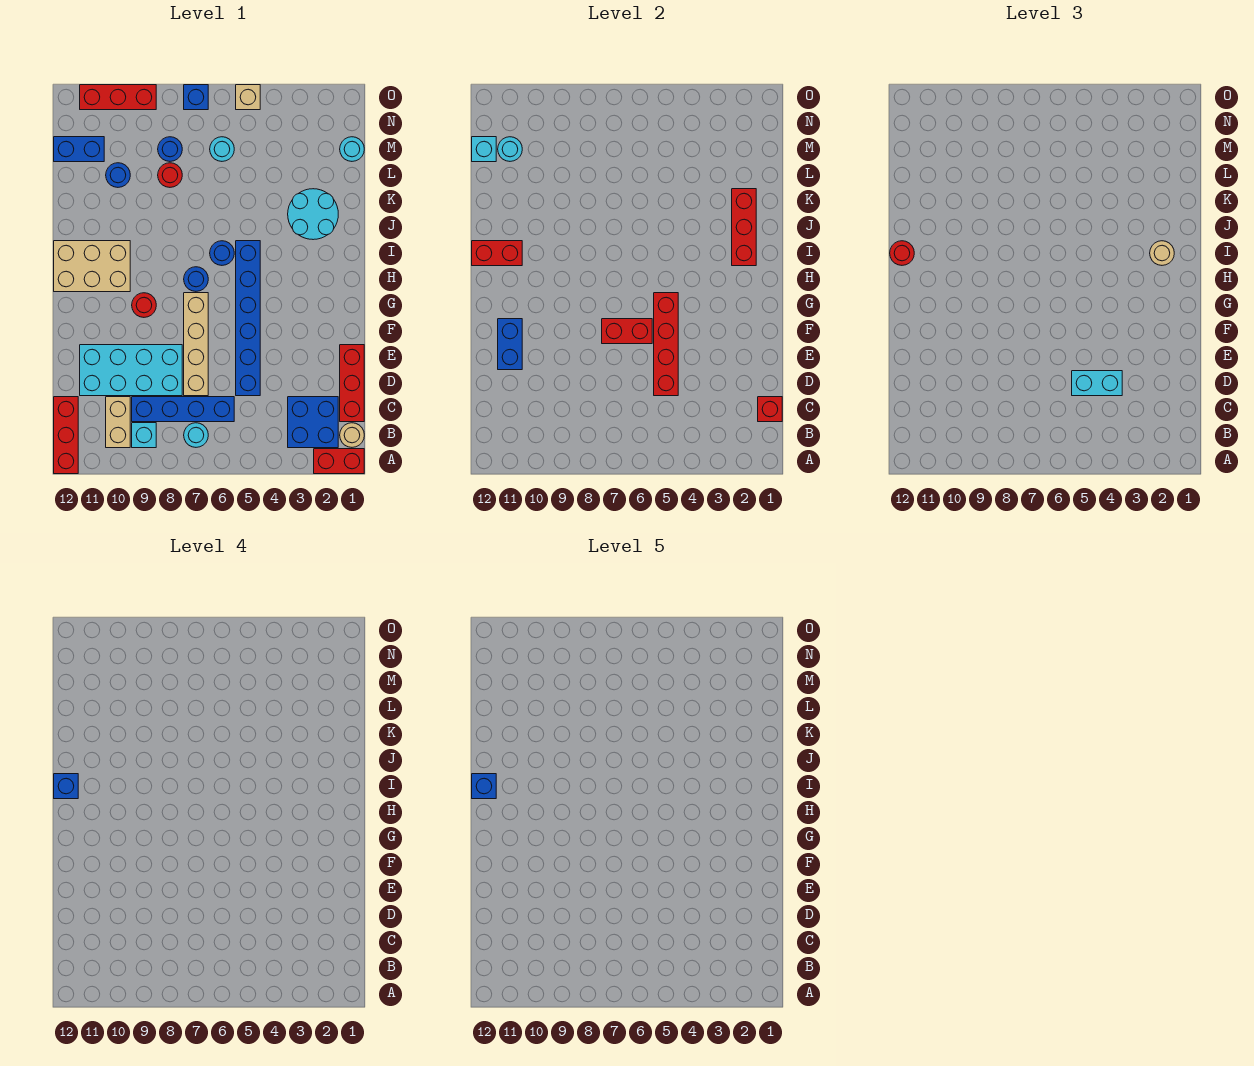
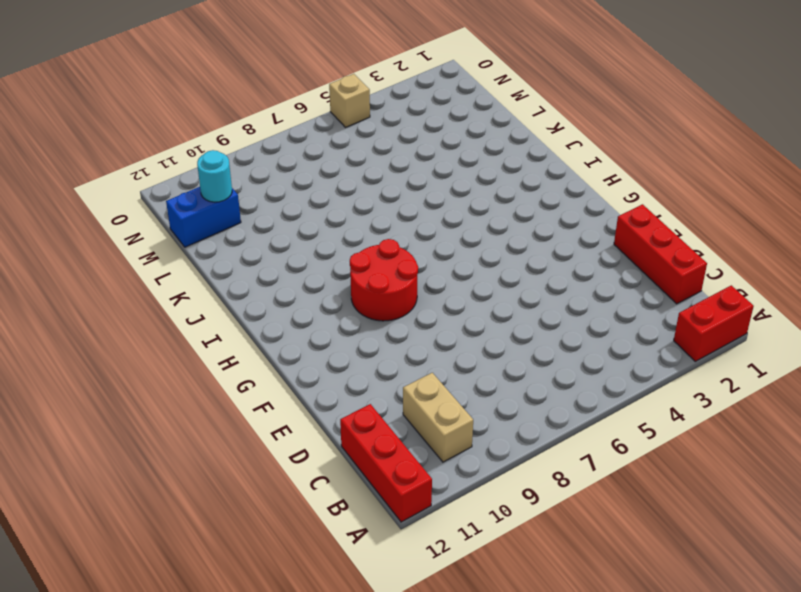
red round brick G8:H9 level 1 -> red round brick G9 level 1
none -> tan round brick B1 level 1
none -> blue brick B2:C3 level 1
none -> cyan round brick B7 level 1
none -> cyan brick B9 level 1

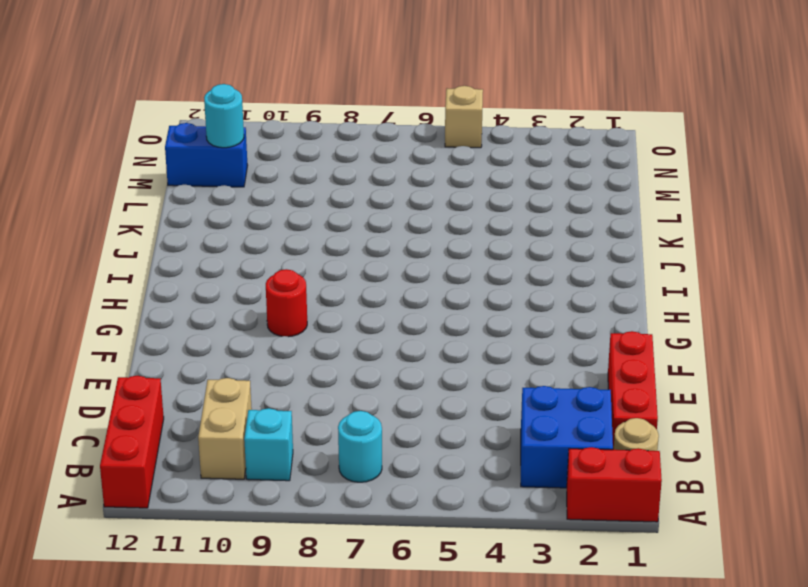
none -> blue brick C6:C9 level 1
none -> blue brick D5:I5 level 1
none -> tan brick D7:G7 level 1
none -> cyan brick D8:E11 level 1

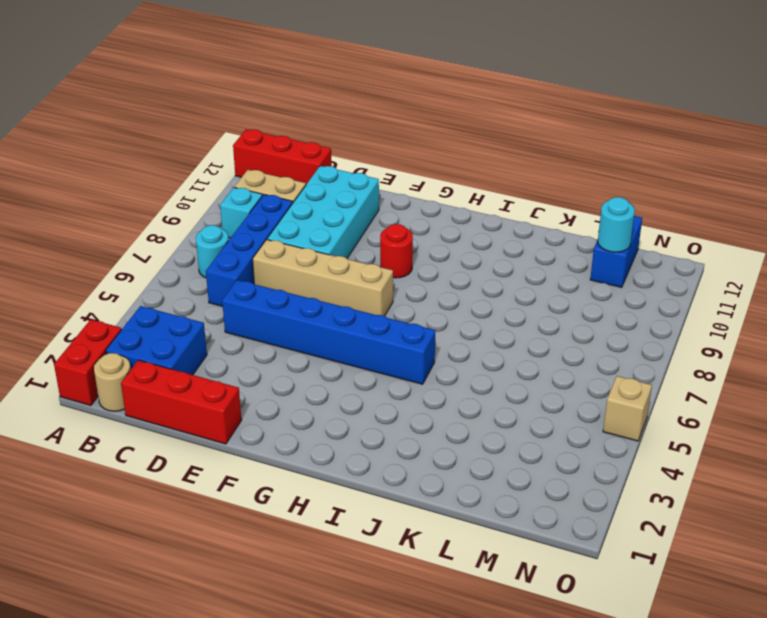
none -> blue round brick H7 level 1
none -> tan brick H10:I12 level 1
none -> blue round brick I6 level 1
none -> cyan round brick J2:K3 level 1

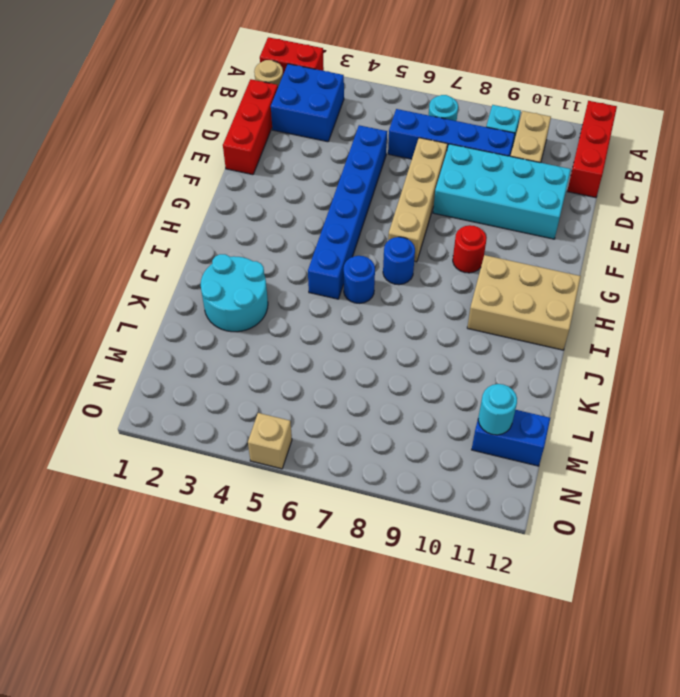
none -> red round brick L8 level 1
none -> blue round brick L10 level 1
none -> cyan round brick M1 level 1
none -> cyan round brick M6 level 1

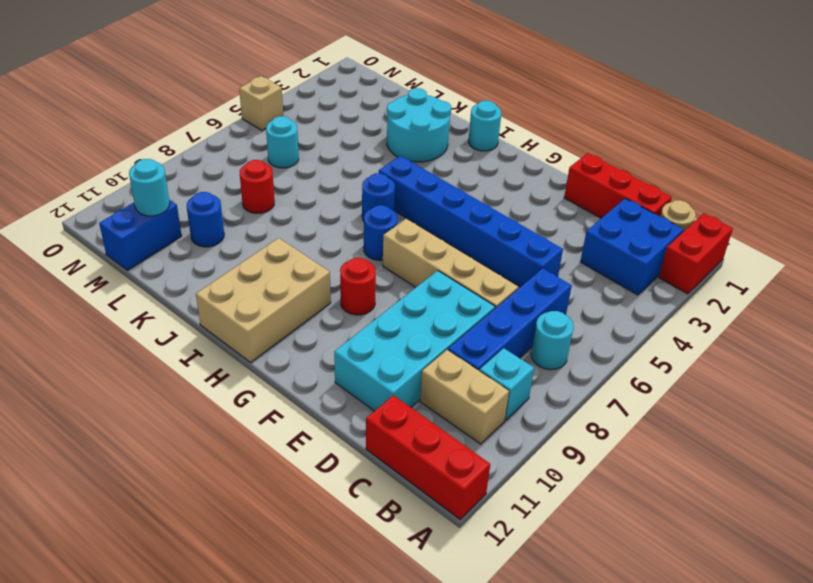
cyan round brick I1 level 1 -> cyan round brick M1 level 1
none -> blue round brick M8 level 1
none -> blue brick O7 level 1
none -> red brick O9:O11 level 1
none -> red brick C1 level 2

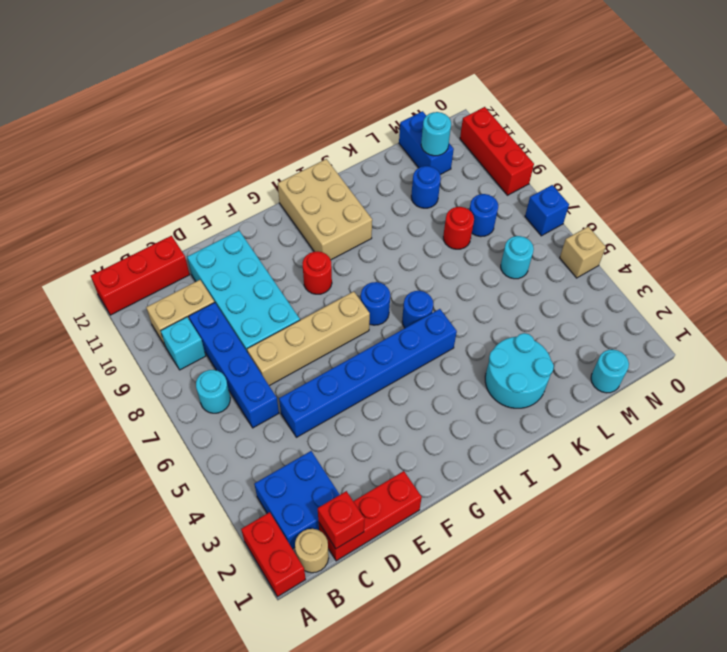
none -> red brick D5:G5 level 2
none -> blue brick E11:F11 level 2
none -> red brick F6:F7 level 2
none -> red brick I2:K2 level 2

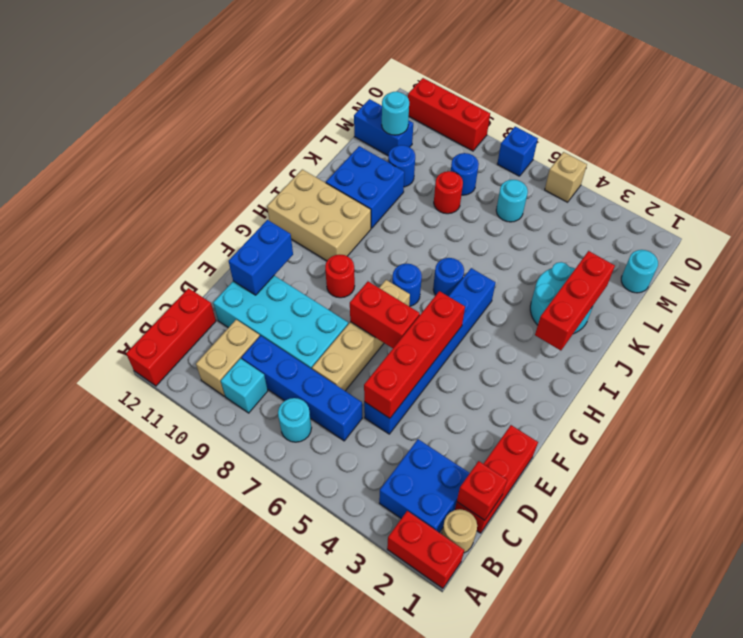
blue brick J10:K11 level 1 -> none
none -> red brick I11:I12 level 2
none -> cyan brick M12 level 2
none -> cyan brick D4:D5 level 3
none -> tan round brick I2 level 3

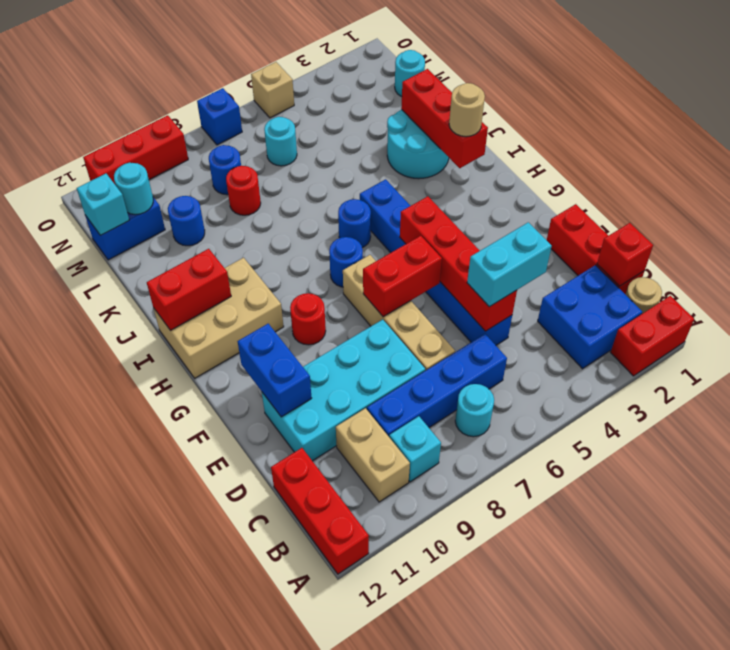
none -> red round brick I12 level 3
none -> blue brick I12 level 4
none -> blue brick I12 level 5

